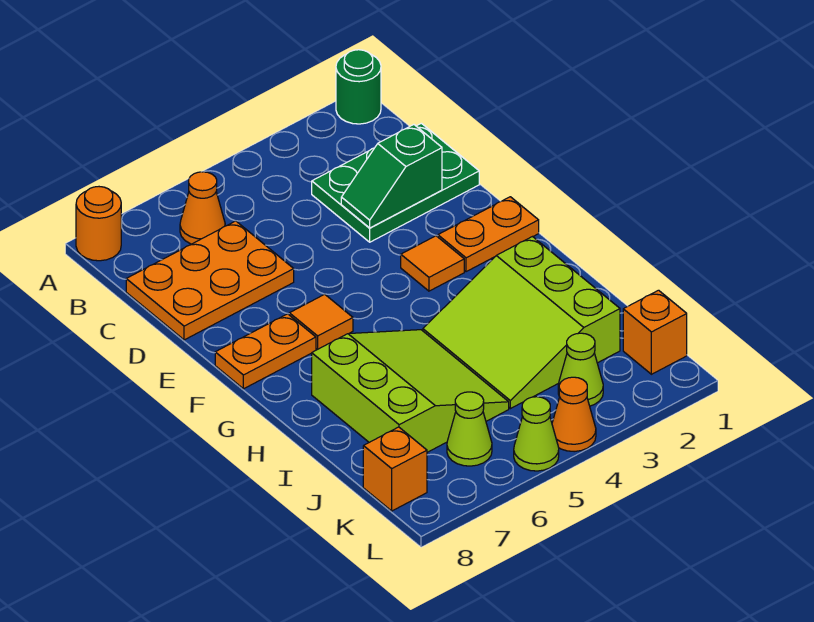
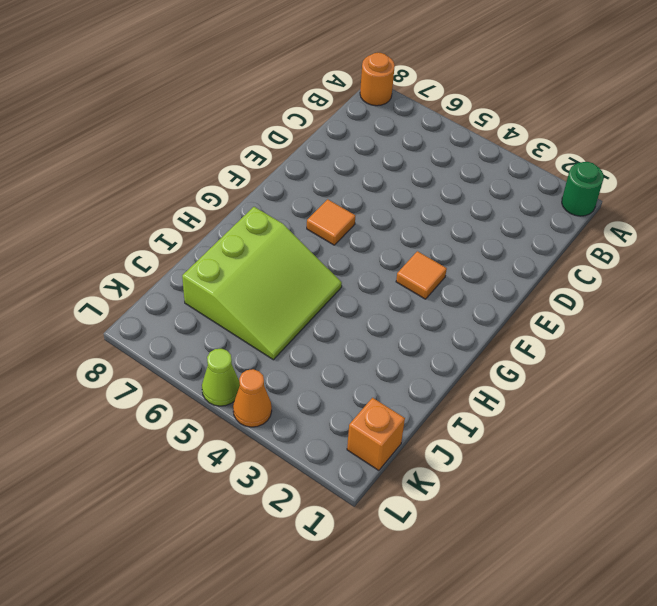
none -> orange cone B6 level 1
none -> green plate C1:D3 level 1
none -> orange plate C6:D8 level 1

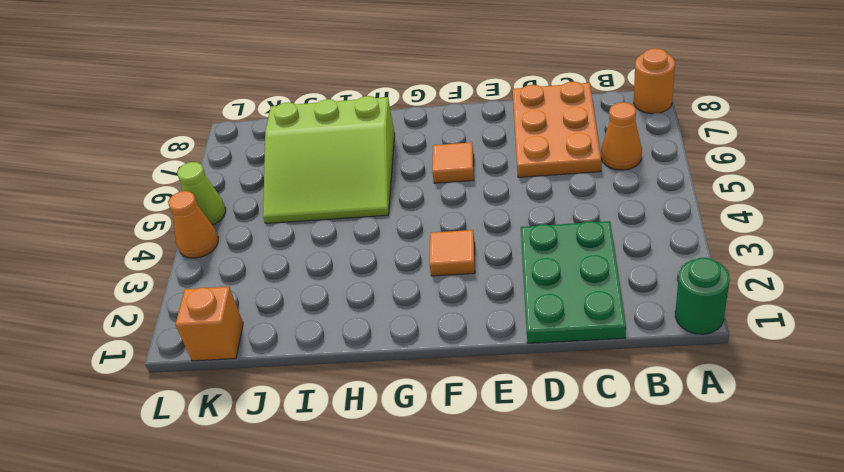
none -> orange plate F1:F2 level 1
none -> orange plate F7:F8 level 1
none -> lime slope H2:J4 level 1 top 2

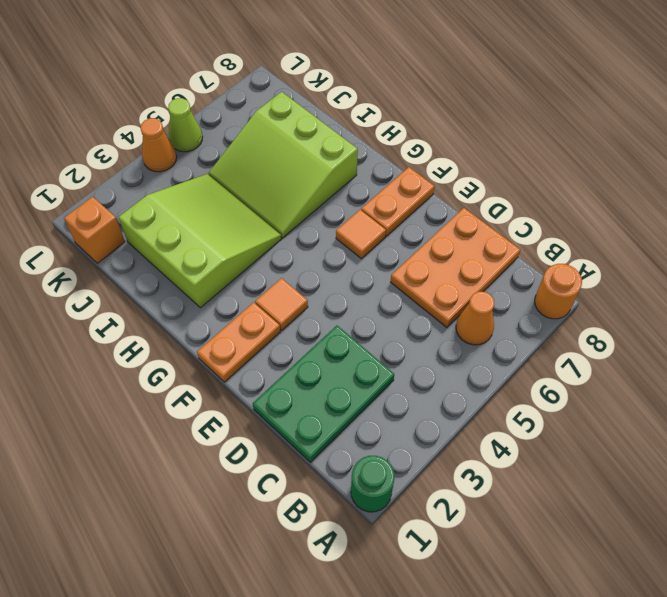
none -> lime cone K3 level 1
none -> lime cone K6 level 1
none -> orange brick K8 level 1

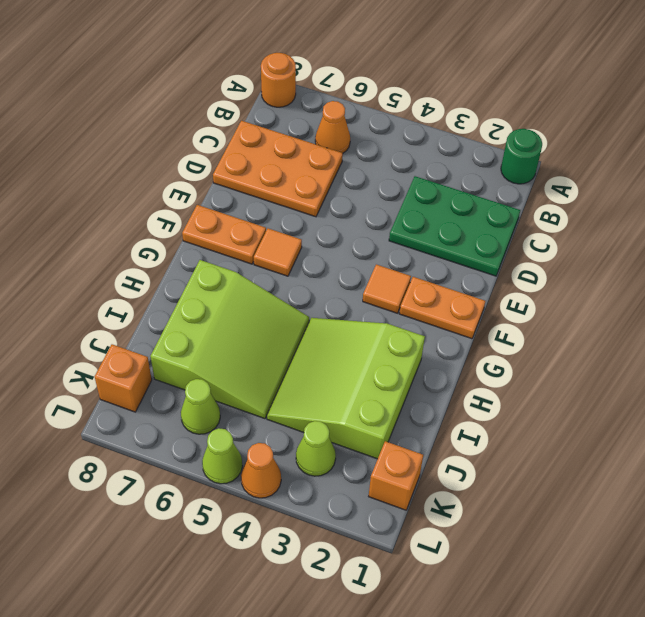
none -> green slope D2:D3 level 2 top 2

